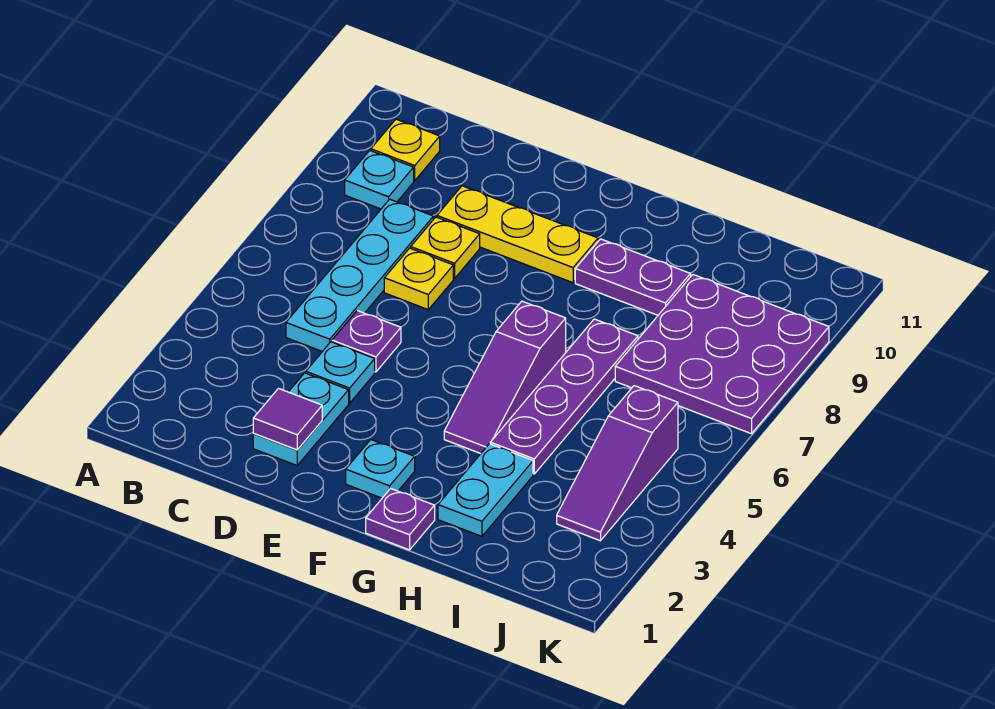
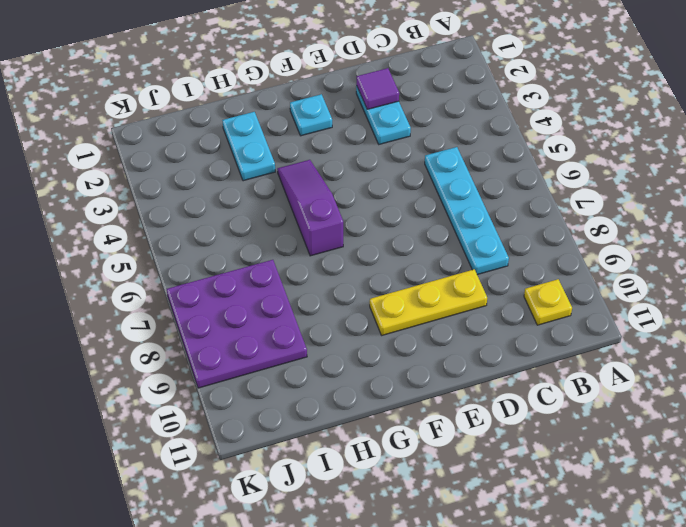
none -> cyan plate B9 level 1
none -> cyan plate D4 level 1
none -> purple plate D5 level 1

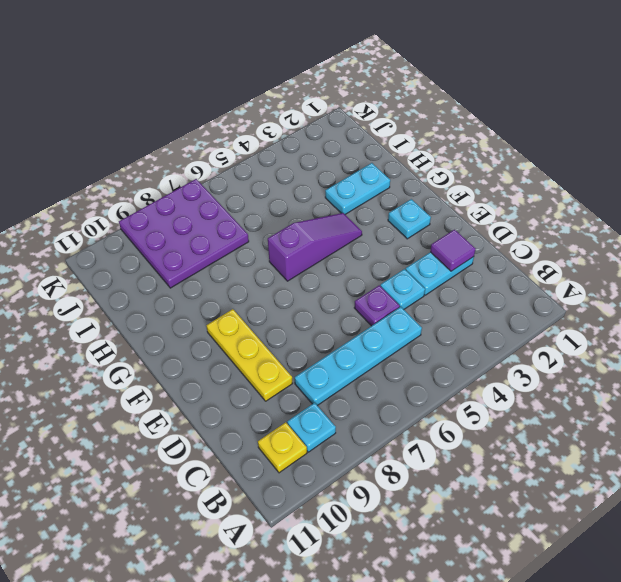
none -> yellow plate D7 level 1
none -> yellow plate D8 level 1
none -> purple plate G1 level 1

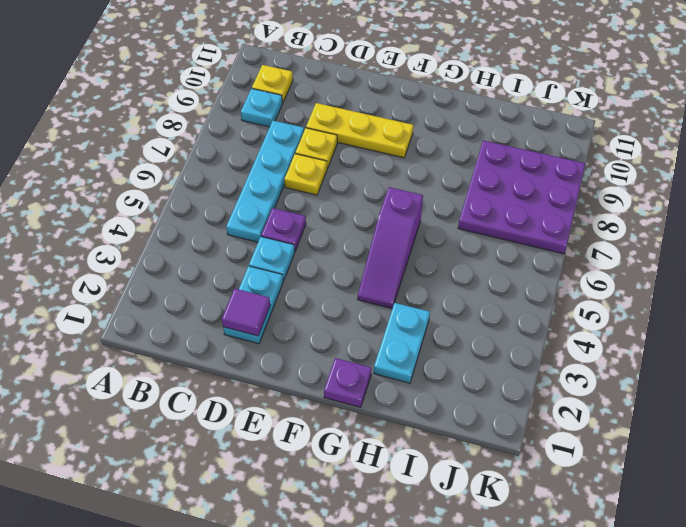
none -> cyan plate F2 level 1
none -> purple plate G9:H9 level 1
none -> purple plate H4:H7 level 1

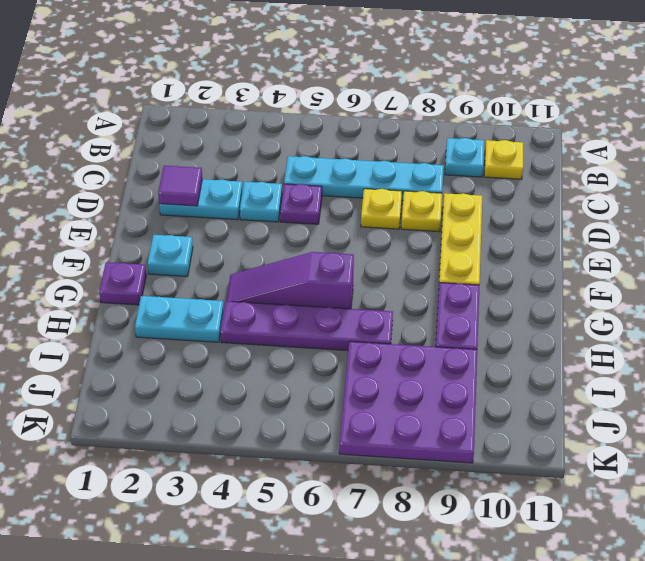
none -> purple slope J3:J5 level 1 top 5

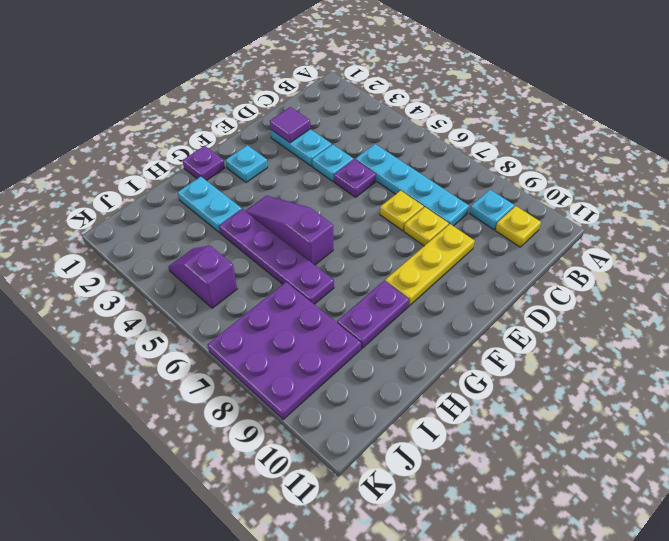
purple slope J4:J5 level 1 top 5 -> purple slope J3:J5 level 1 top 5

